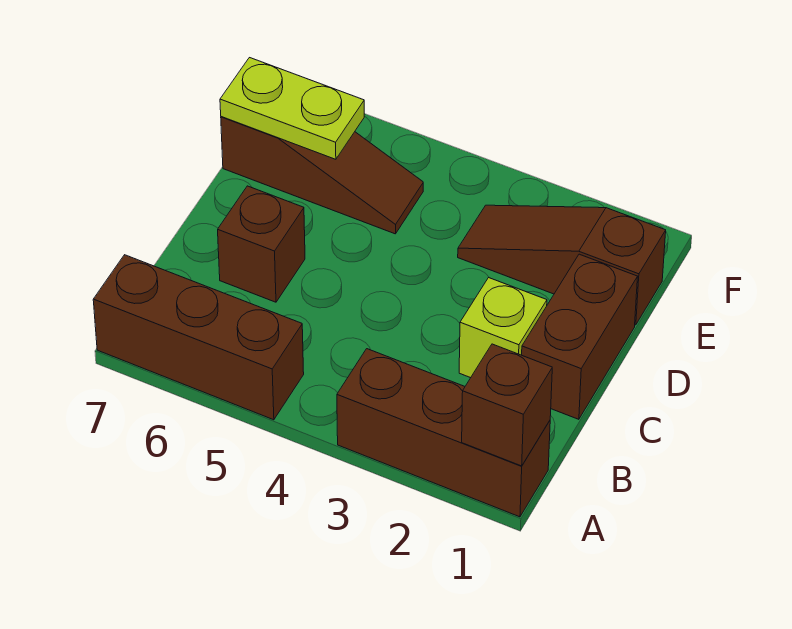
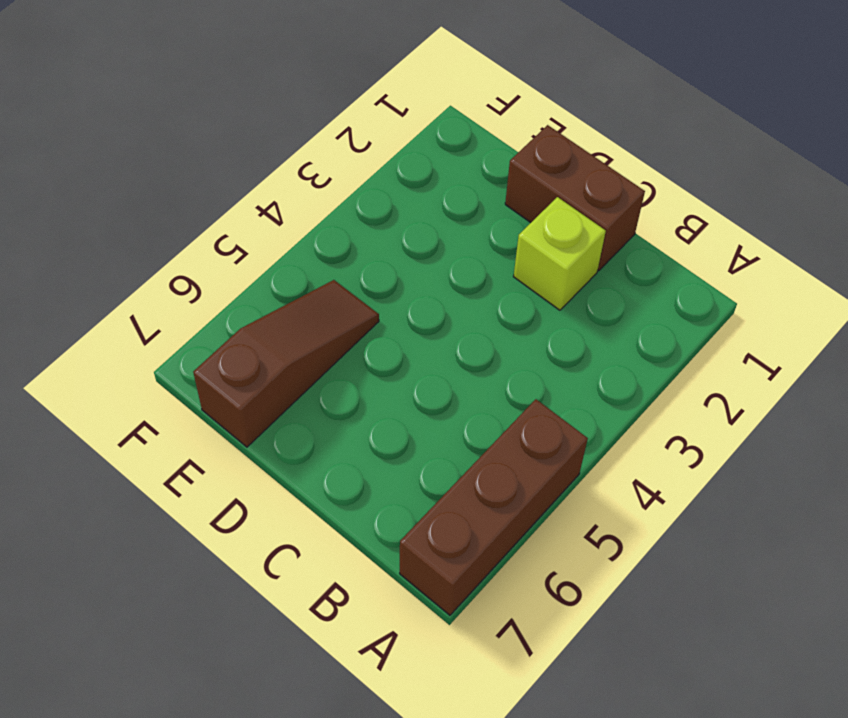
none -> brown brick A1:A3 level 1
none -> brown brick C6 level 1

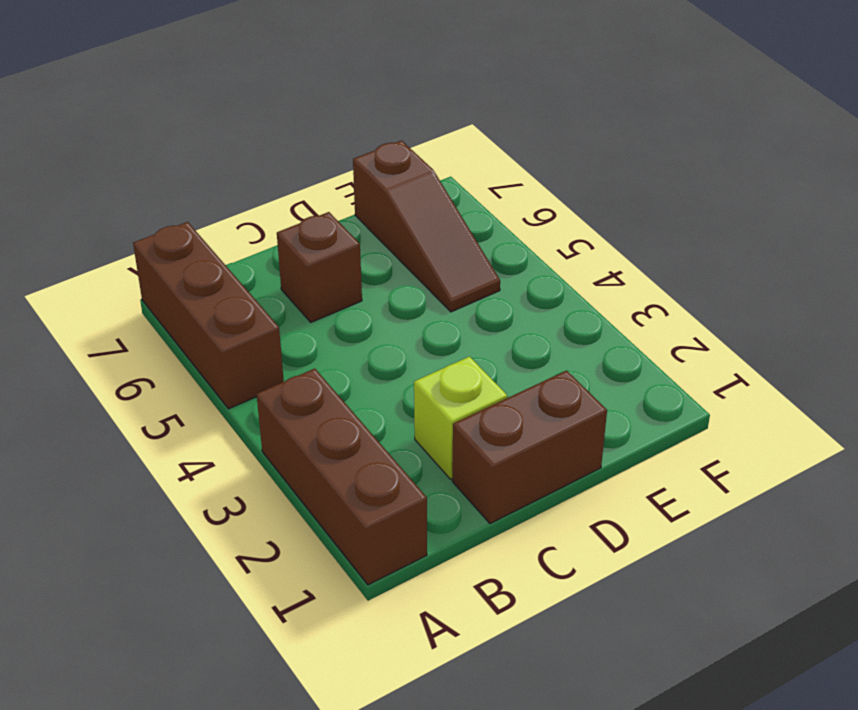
none -> brown slope E1:E3 level 1 top 1
none -> brown brick A1 level 2

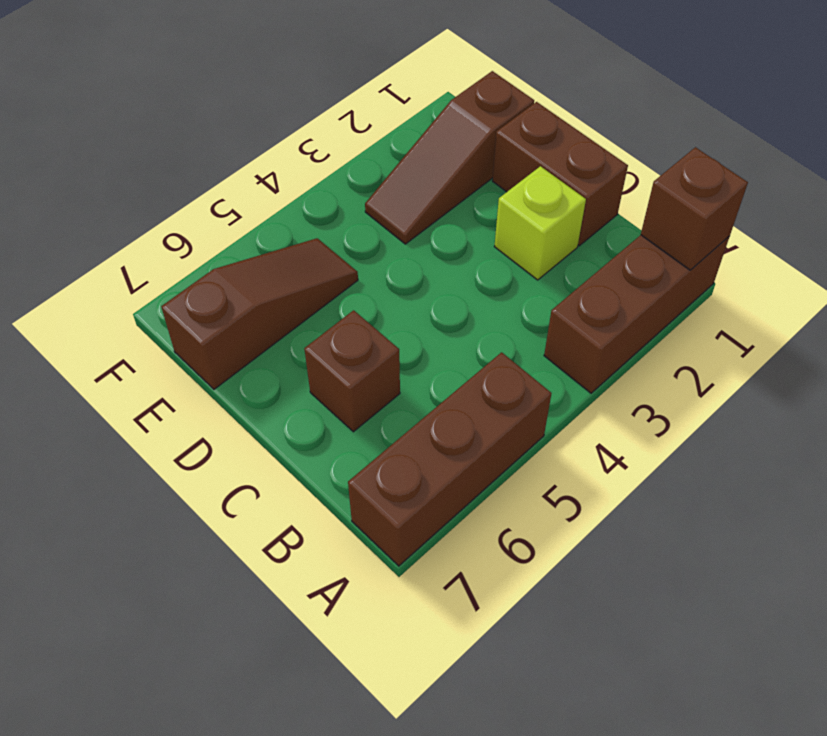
none -> lime plate E6:E7 level 2

